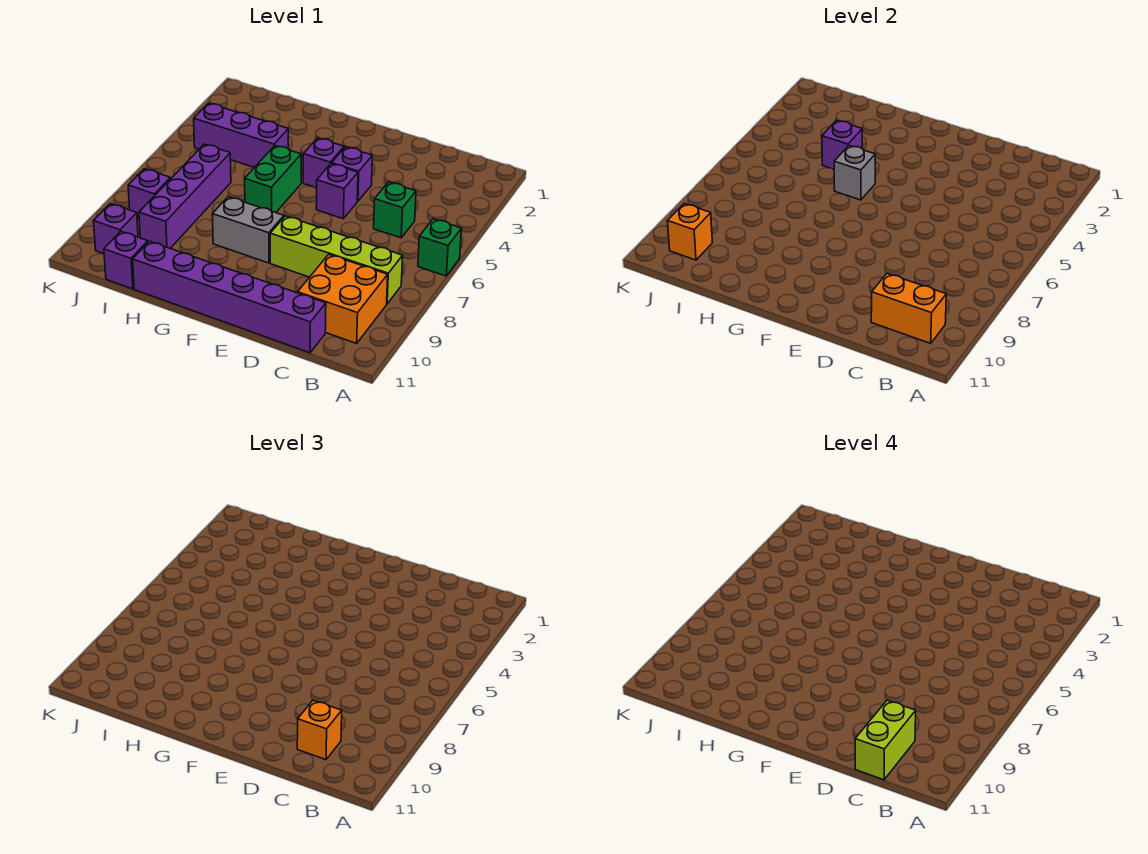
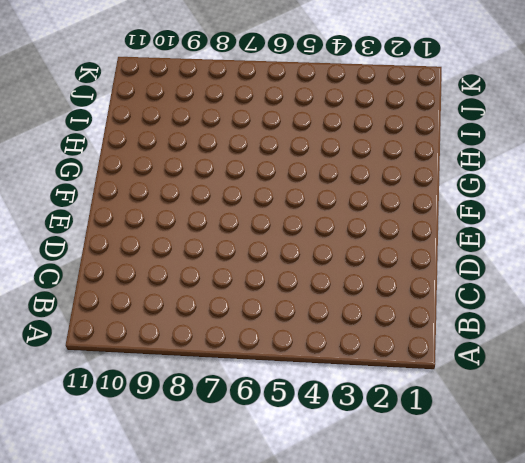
none -> green brick A6 level 1
none -> lime brick B8:E8 level 1
none -> orange brick B9:C10 level 1

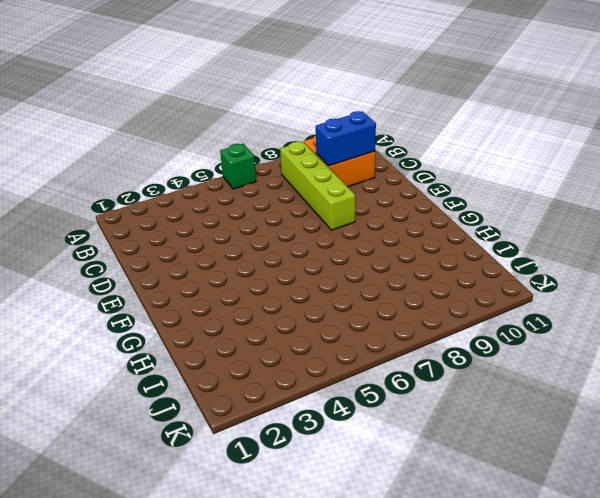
blue brick C9:C10 level 2 -> orange brick B10:C10 level 2
none -> green brick C5 level 1
none -> purple brick C11:H11 level 1
none -> purple brick E4 level 1

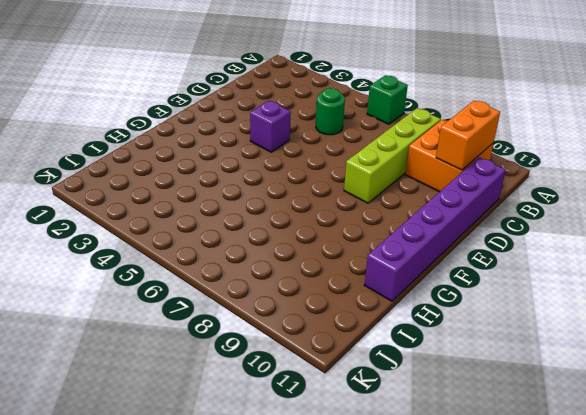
green round brick C5 level 1 -> green brick C5 level 1
none -> purple brick E5 level 1
none -> purple brick F4 level 1
none -> grey brick F8:G8 level 1

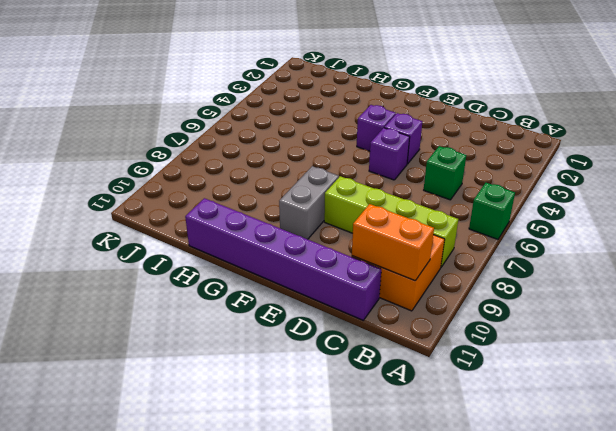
grey brick F8:F9 level 1 -> grey brick F8:G8 level 1
none -> green brick G5:G6 level 1
none -> purple brick H4:J4 level 1
none -> purple brick I6:I9 level 1

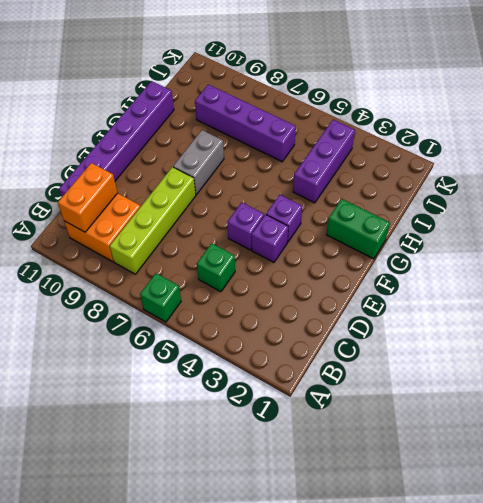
green brick G1:G2 level 1 -> green brick G5:G6 level 1
none -> purple brick I11 level 1
none -> purple brick J8 level 1
none -> purple brick J10 level 1

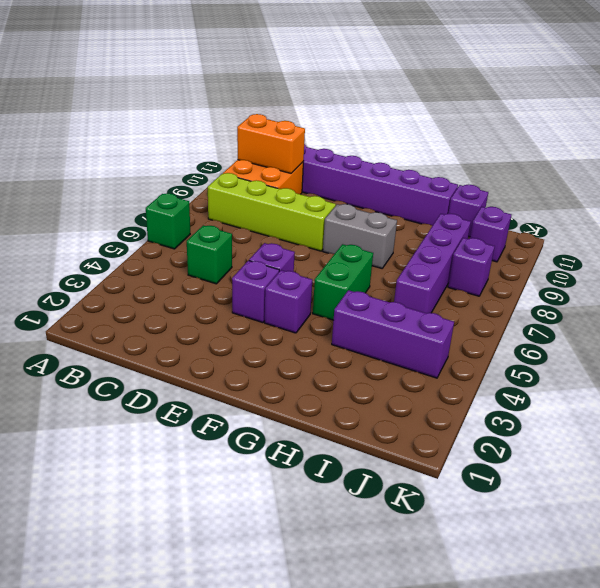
none -> grey brick G5 level 2
none -> purple brick H4 level 2
none -> orange brick J10 level 2

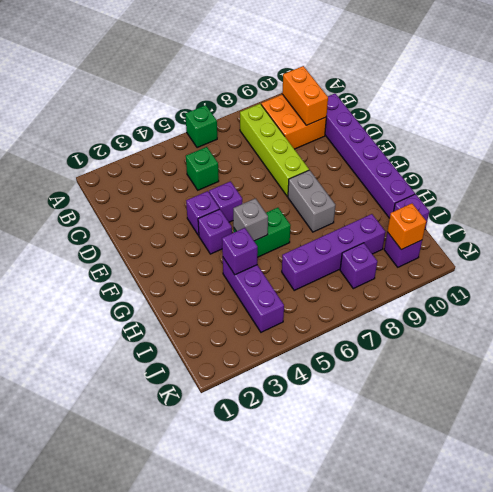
none -> orange brick C10 level 3
none -> lime brick C10:C11 level 4

